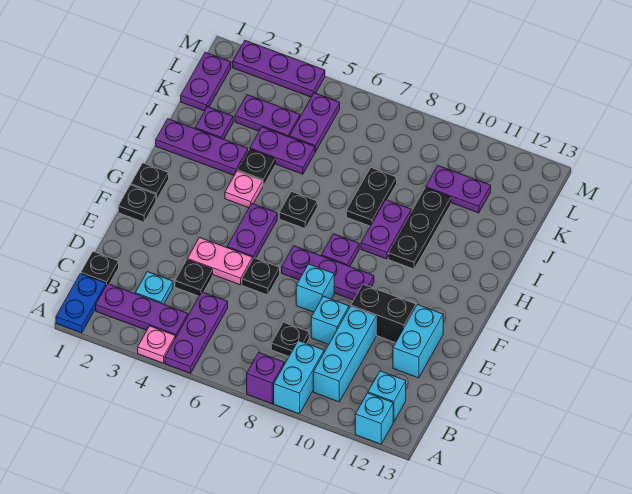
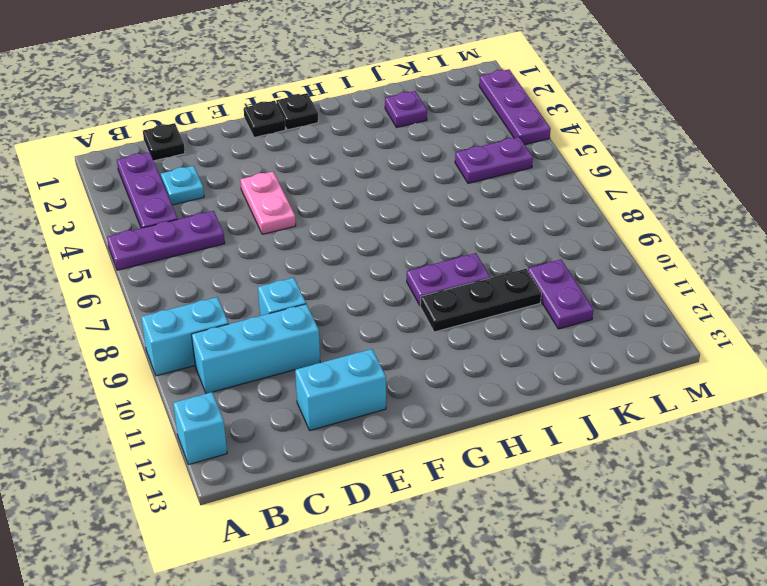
none -> blue plate A1:B1 level 1
none -> pink plate A4 level 1
none -> purple brick A8 level 1
none -> cyan brick B12 level 1

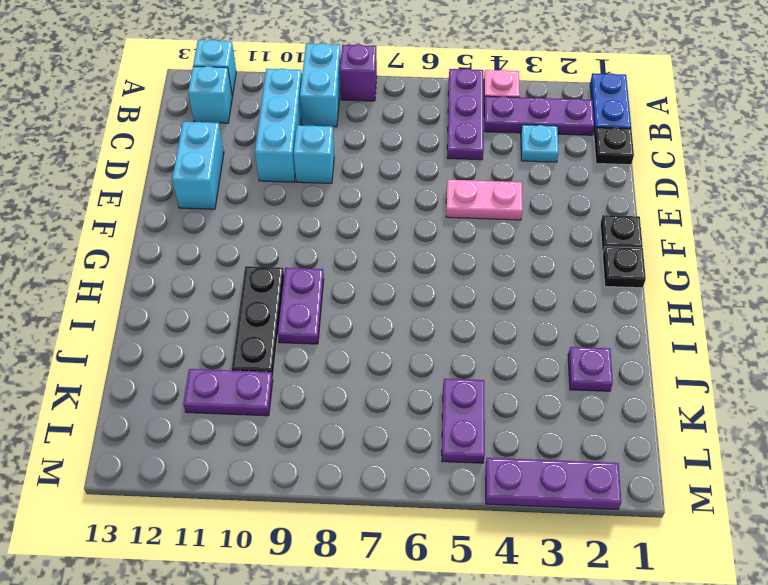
none -> black plate C8 level 1
none -> black plate D4 level 1
none -> black plate E6 level 1
none -> cyan brick E8 level 1

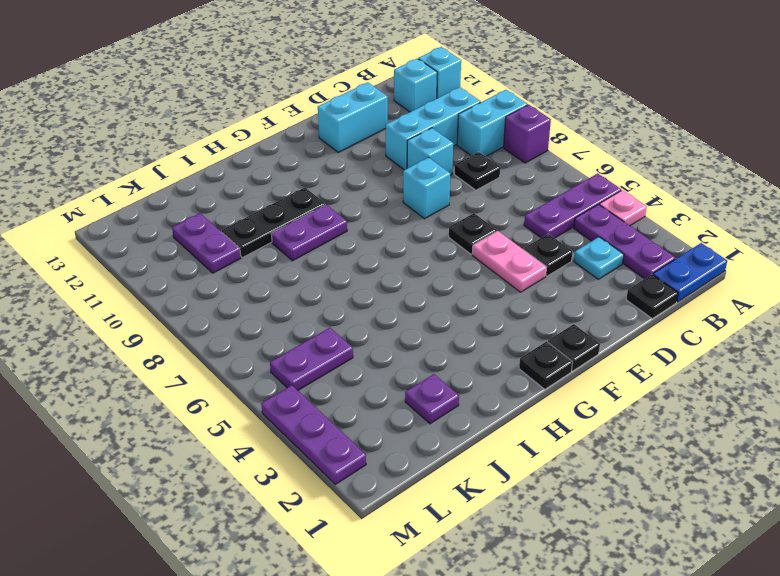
none -> black brick E10:E11 level 1
none -> purple plate F5:G5 level 1
none -> purple plate F7:F9 level 1
none -> purple plate G8 level 1

